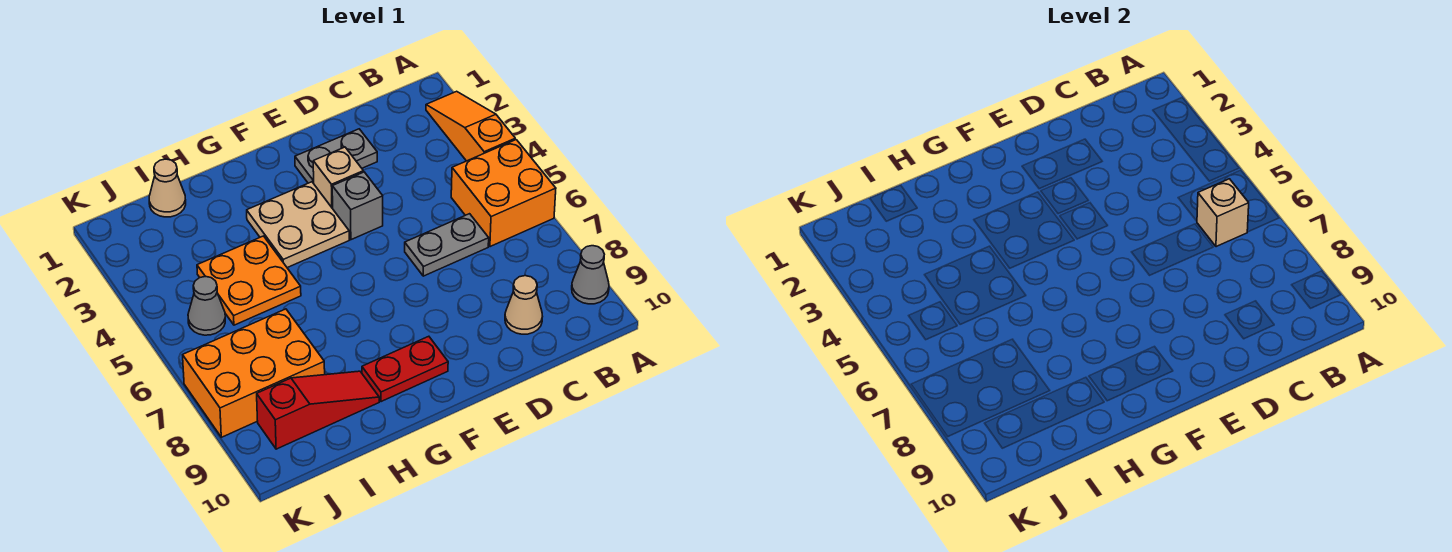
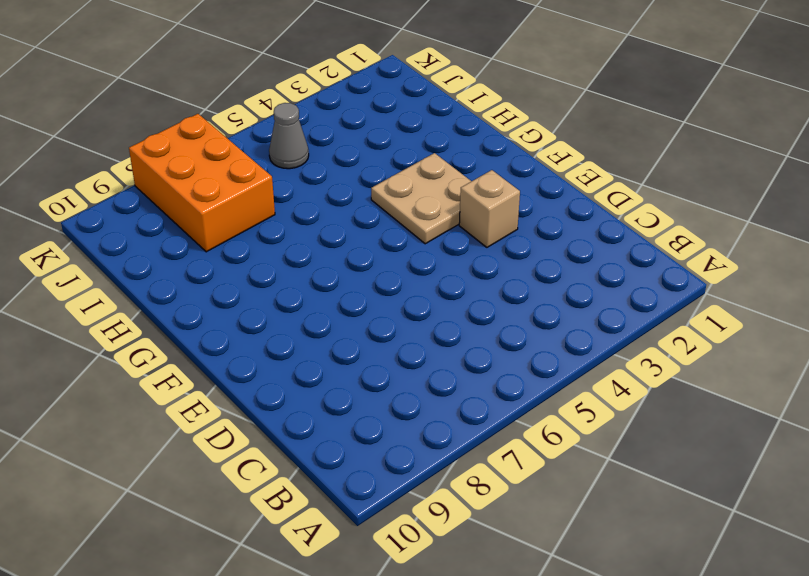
none -> orange slope A2:A4 level 1 top 4
none -> orange brick A5:B6 level 1
none -> grey cone A9 level 1

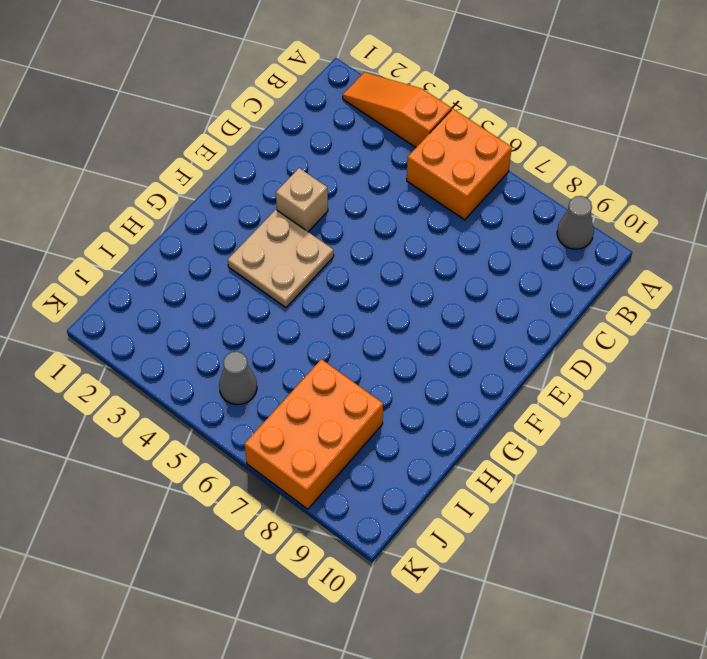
none -> grey plate C6:D6 level 1
none -> tan cone C9 level 1
none -> grey plate D2:E2 level 1

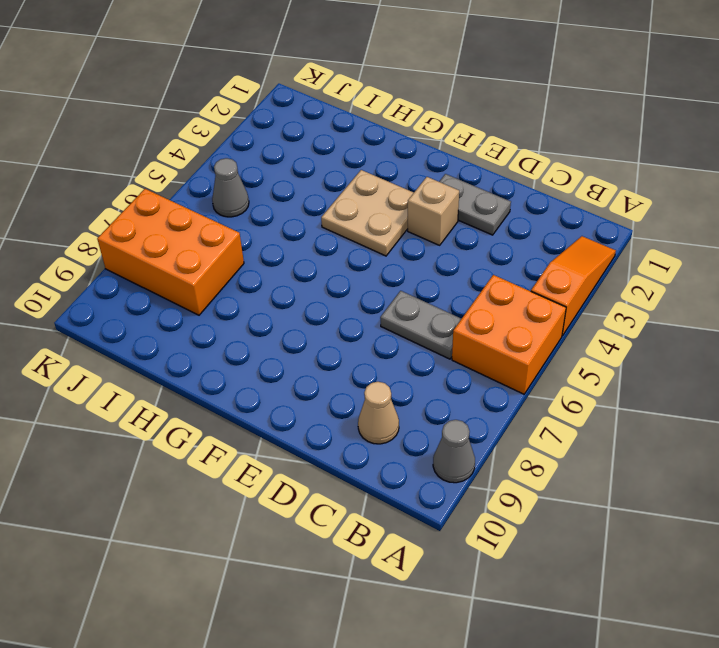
none -> grey brick E4 level 1
none -> red plate F9:G9 level 1
none -> orange plate H4:I5 level 1

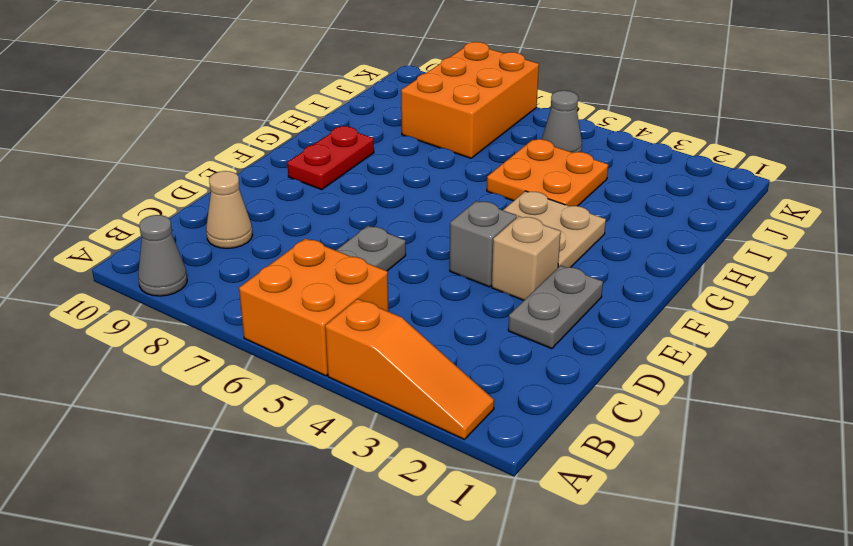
none -> red slope H9:J9 level 1 top J
none -> tan cone I1 level 1
none -> tan brick B6 level 2

